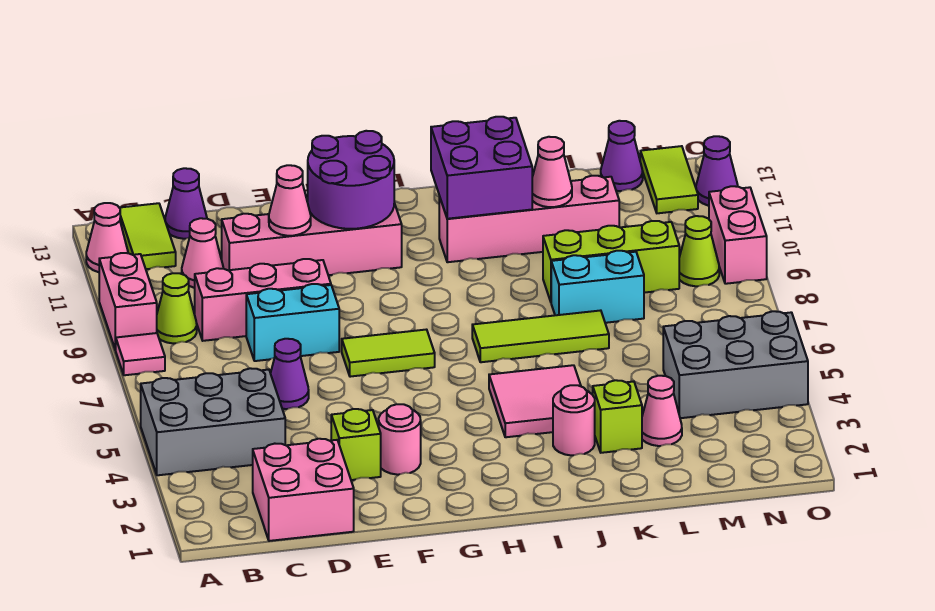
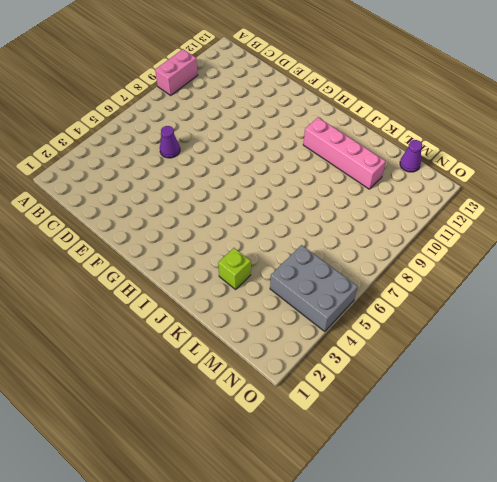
none -> grey brick A4:C5 level 1
none -> pink tile A8 level 1
none -> pink cone A12 level 1
none -> lime cone B9 level 1

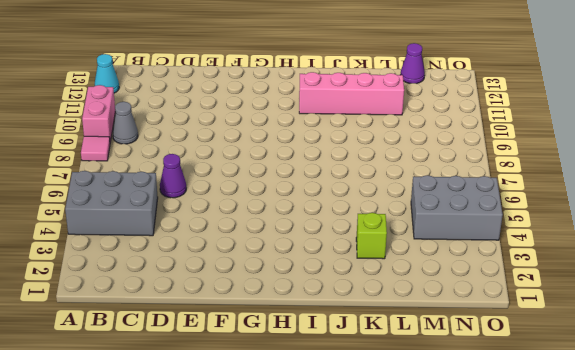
cyan cone A12 level 1 -> pink cone A12 level 1
grey cone B9 level 1 -> lime cone B9 level 1
none -> lime tile B12:B13 level 1
none -> pink brick C1:D2 level 1
none -> pink brick C9:E9 level 1
none -> pink cone C11 level 1

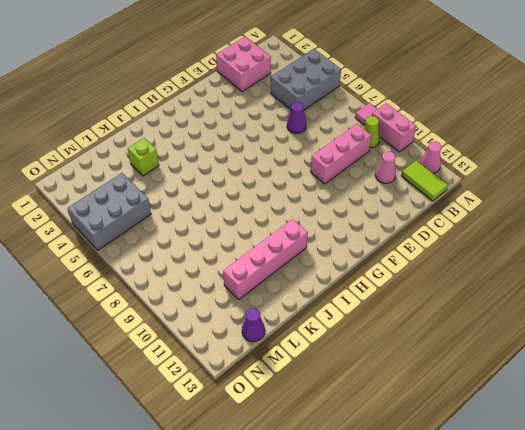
none -> purple cone C13 level 1
none -> cyan brick D8:E8 level 1
none -> pink brick D11:G11 level 1
none -> lime brick E3 level 1

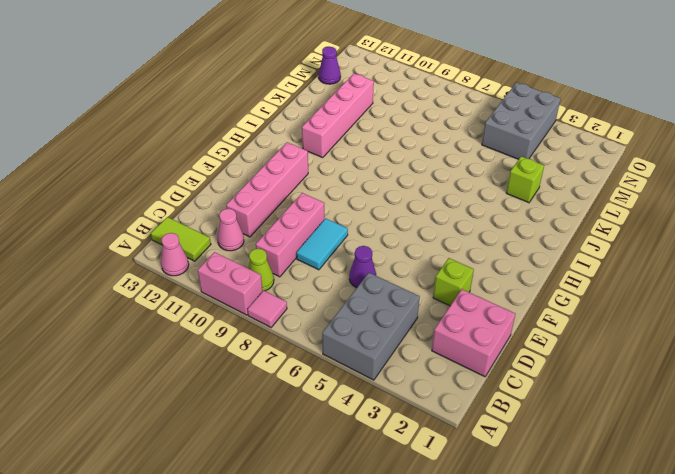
cyan tile D8:E8 level 1 -> cyan brick D8:E8 level 1
none -> purple cone C13 level 1
none -> pink round brick F3 level 1
none -> lime tile F7:G7 level 1
none -> pink tile I4:J5 level 1

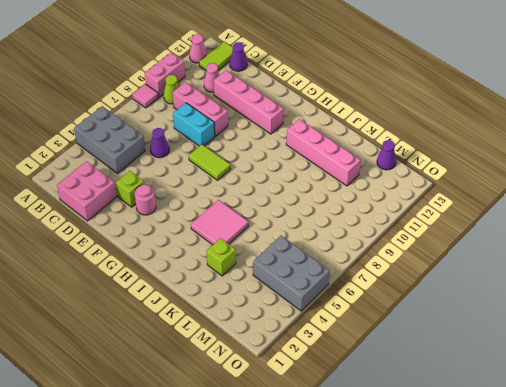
none -> lime tile I7:K7 level 1
none -> pink round brick J3 level 1
none -> cyan brick K8:L8 level 1
none -> lime brick K9:M9 level 1

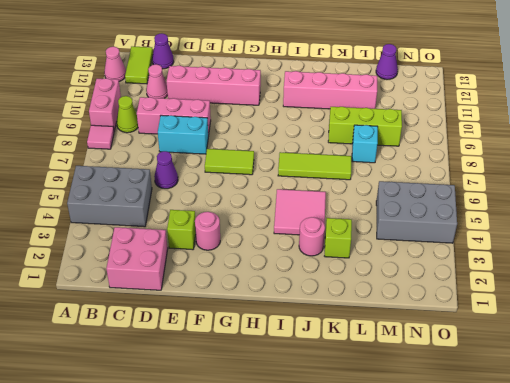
cyan brick L8 level 1 -> cyan brick K8:L8 level 1
none -> pink cone L3 level 1
none -> lime cone N9 level 1
none -> lime tile N12:N13 level 1
none -> pink brick O9:O10 level 1

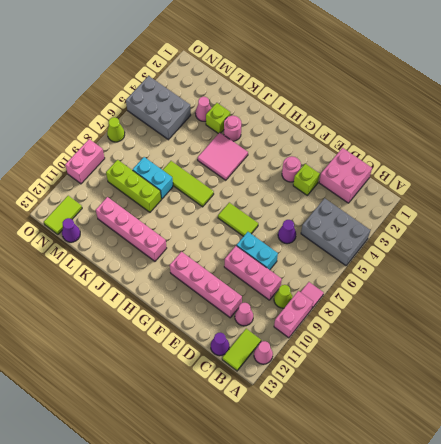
lime cone O7 level 1 -> lime cone N9 level 1
none -> purple cone O12 level 1
none -> pink cone E11 level 2
none -> purple round brick F11:G12 level 2
none -> purple brick I11:J12 level 2

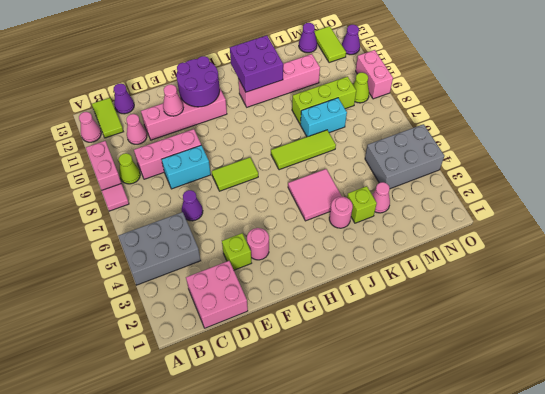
none -> pink cone K11 level 2

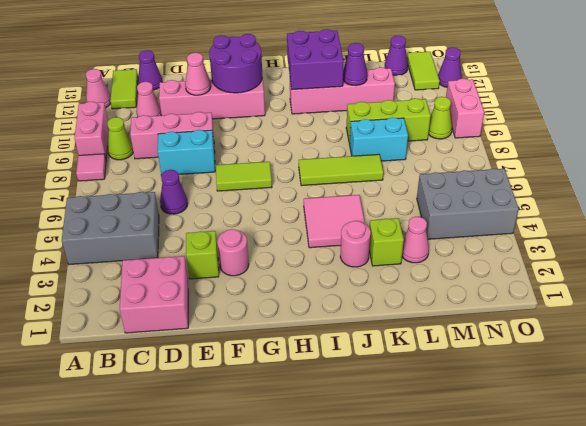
purple cone K11 level 2 -> pink cone K11 level 2

